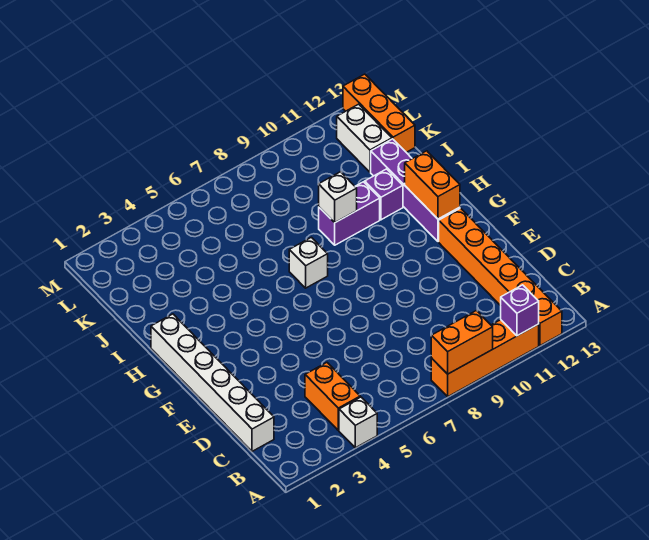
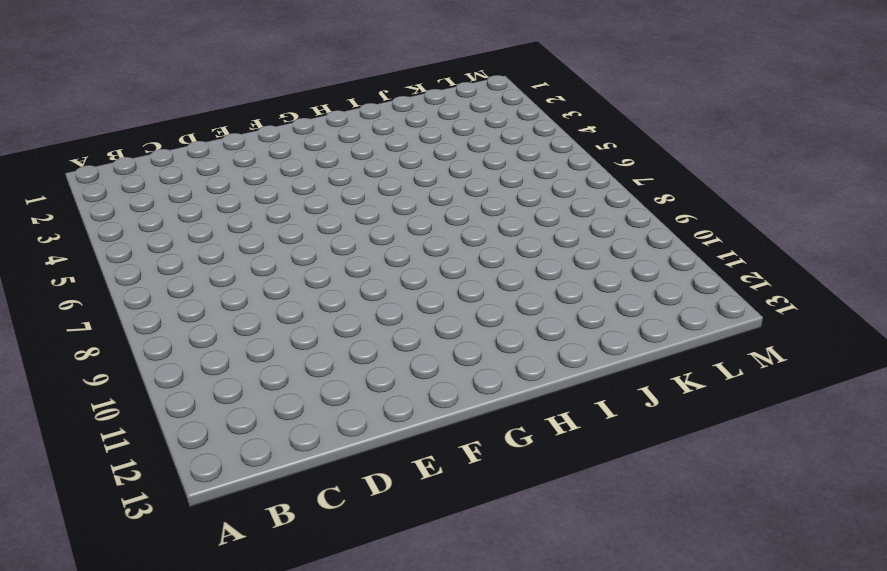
none -> white brick A4 level 1
none -> orange brick A8:A11 level 1
none -> orange brick A12:F12 level 1

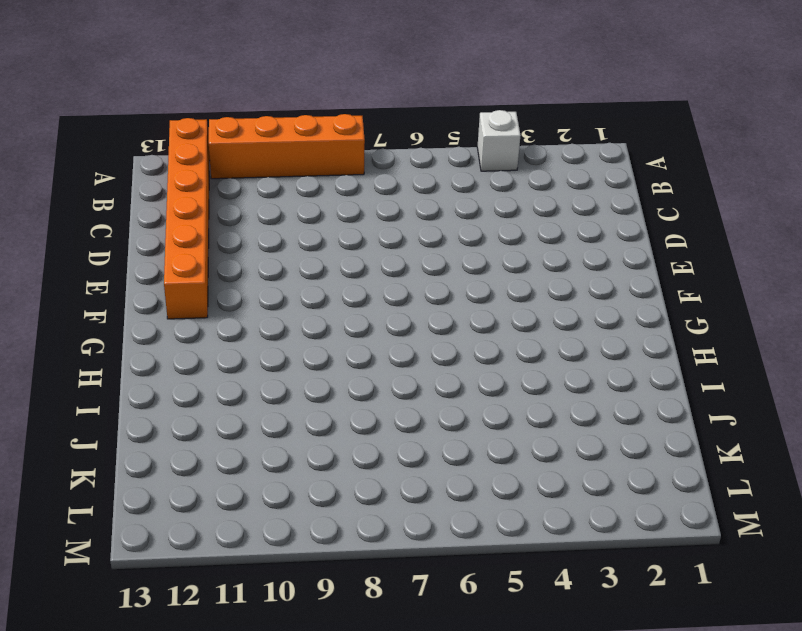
none -> orange brick B4:C4 level 1
none -> white brick C1:H1 level 1
none -> purple brick G12:J12 level 1

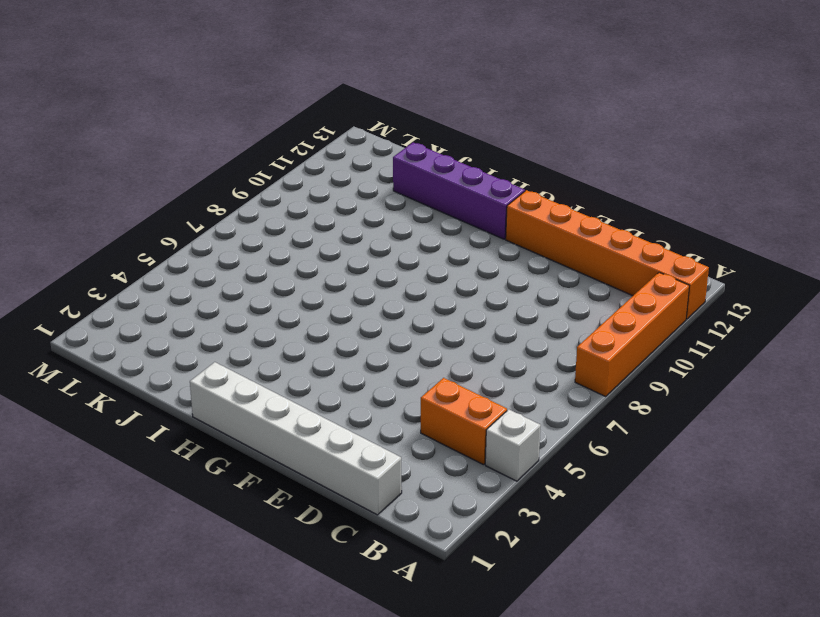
none -> white brick H7 level 1
none -> purple brick I9:I10 level 1
none -> purple brick I11 level 1

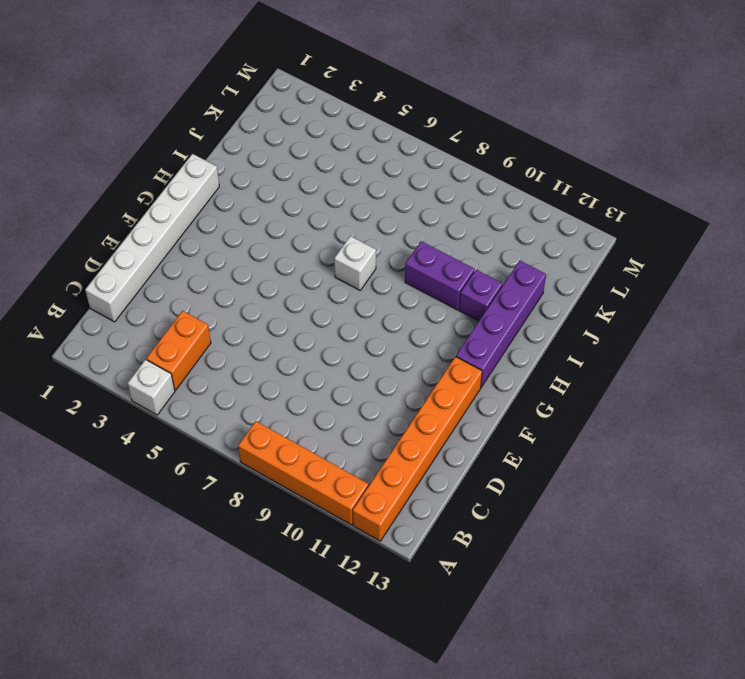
none -> white brick K12:L12 level 1
none -> orange brick K13:M13 level 1
none -> orange brick A8:A9 level 2

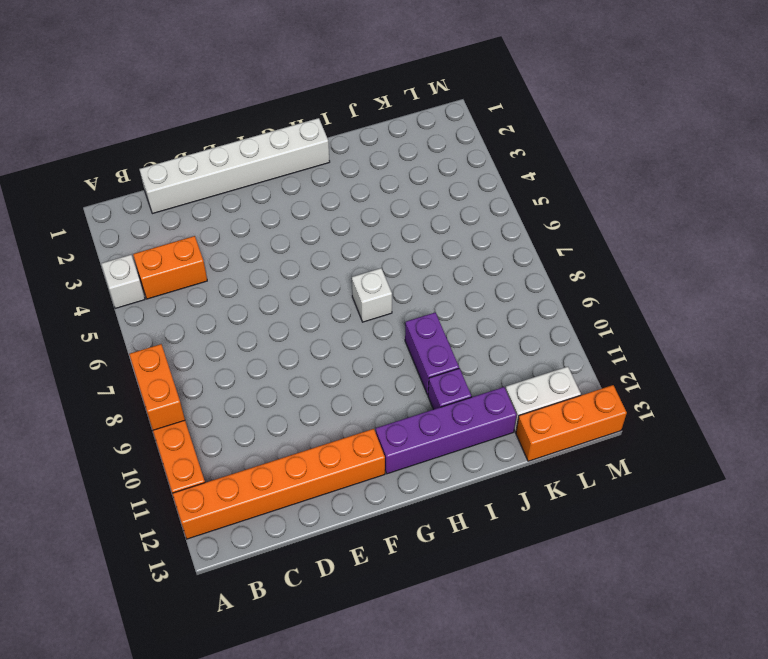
none -> purple brick A11 level 2
none -> orange brick G12:H12 level 2
none -> white brick I9 level 2

